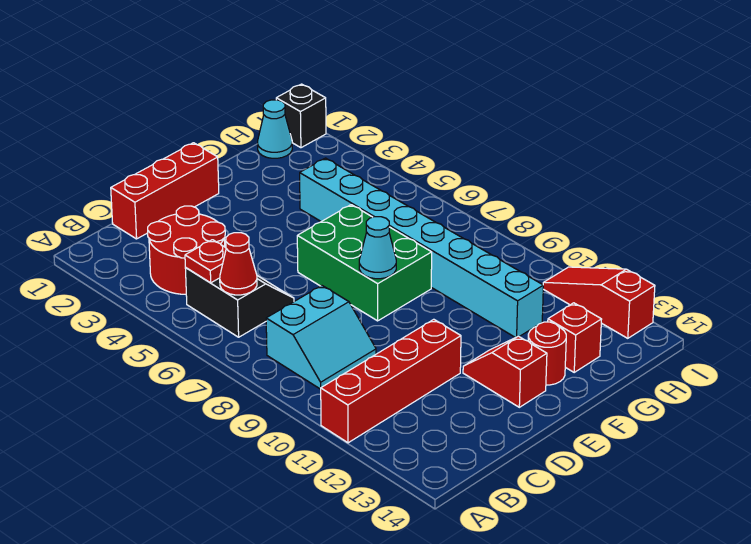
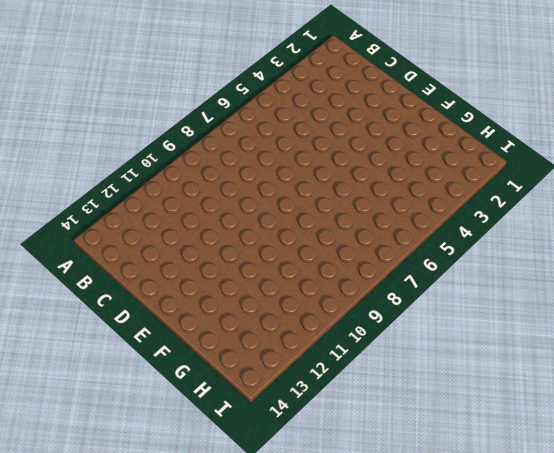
none -> red brick A11:D11 level 1
none -> red round brick B3:C4 level 1
none -> black slope B5:C6 level 1 top B

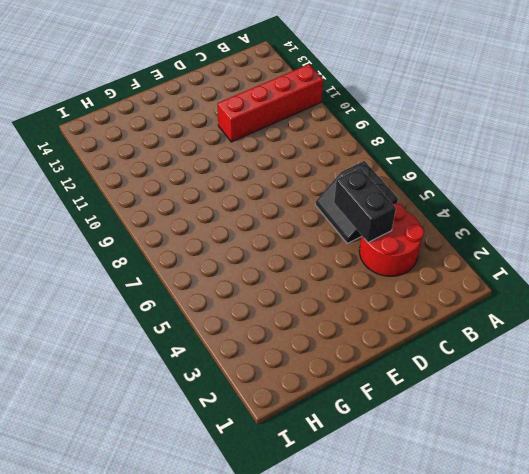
black brick C4:C5 level 2 -> none
none -> cyan slope B8:C9 level 1 top 8
none -> red brick C1:E1 level 1
none -> green brick E6:F8 level 1

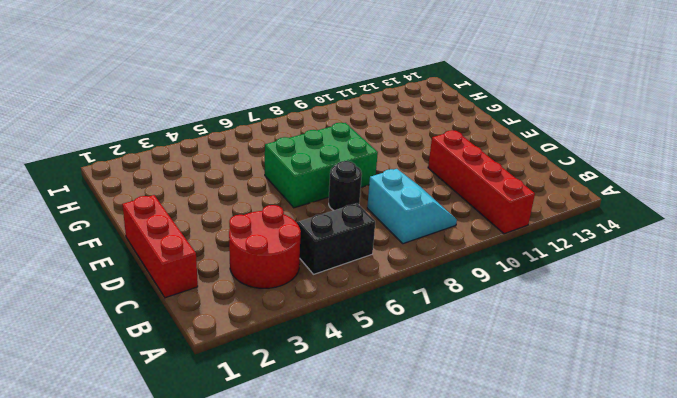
black round brick D7 level 1 -> none
none -> red slope E12:E13 level 1 top 13
none -> red round brick F13 level 1
none -> cyan brick G4:G11 level 1

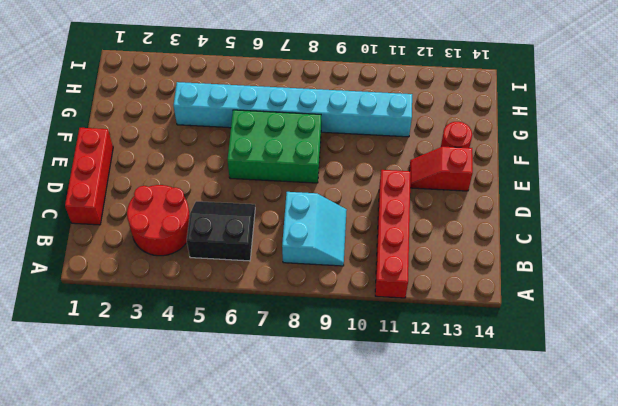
none -> red brick G13 level 1
none -> cyan cone H1 level 1
none -> black brick I1 level 1

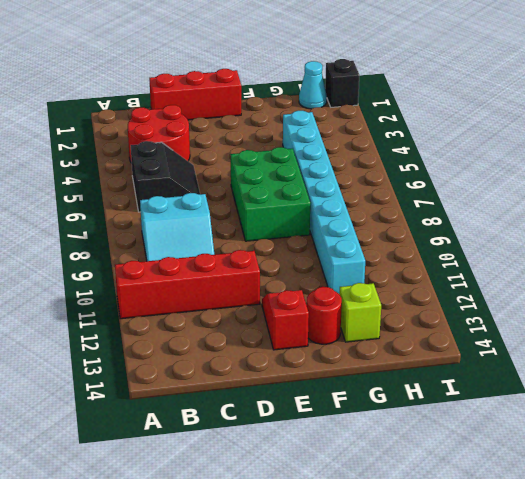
lime brick G13 level 1 -> red brick G13 level 1
none -> red slope I11:I13 level 1 top 13
none -> red plate B5 level 2
none -> red cone B6 level 2

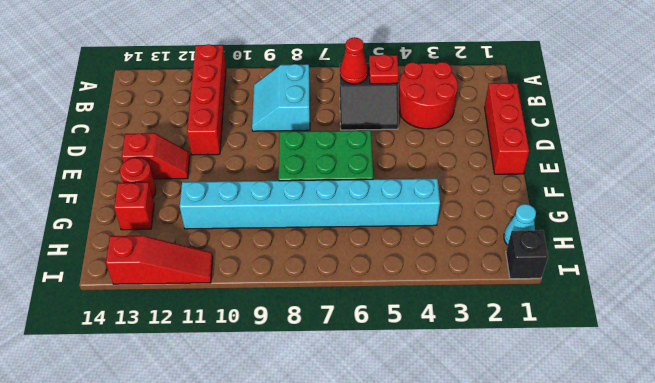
none -> cyan cone E8 level 2

